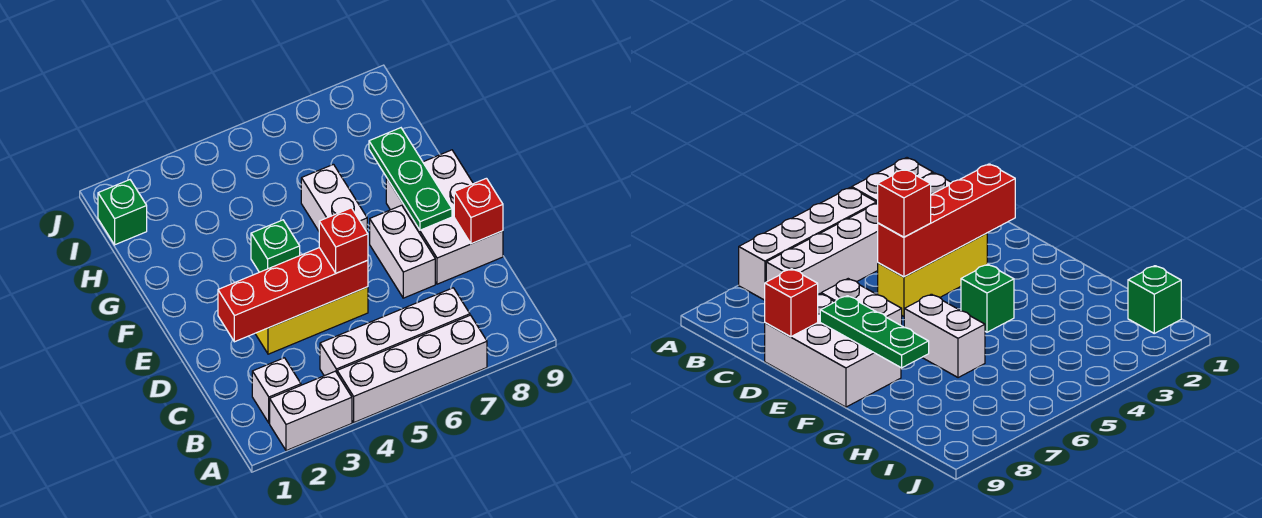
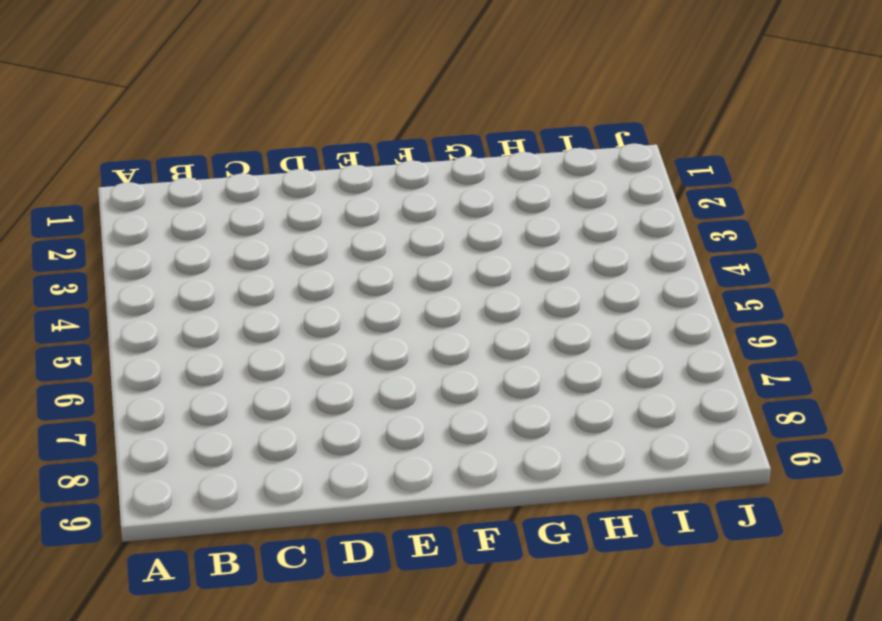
none -> white brick A2:A3 level 1
none -> white brick A4:A7 level 1
none -> white brick B2 level 1

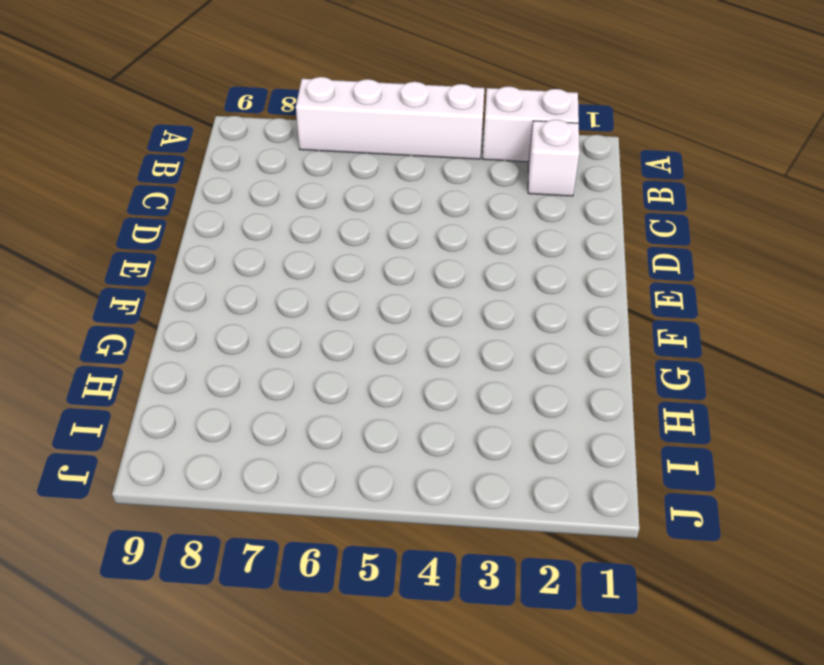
none -> white brick B4:B7 level 1
none -> yellow brick D3:D5 level 1
none -> white brick D7:E7 level 1

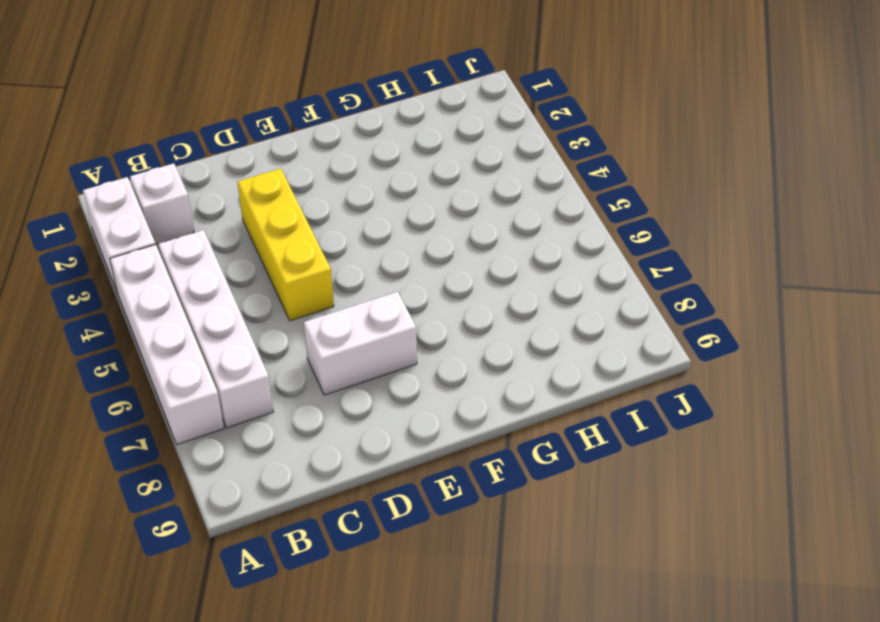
none -> white brick D8:F9 level 1
none -> green brick F4 level 1
none -> white brick F6:G6 level 1

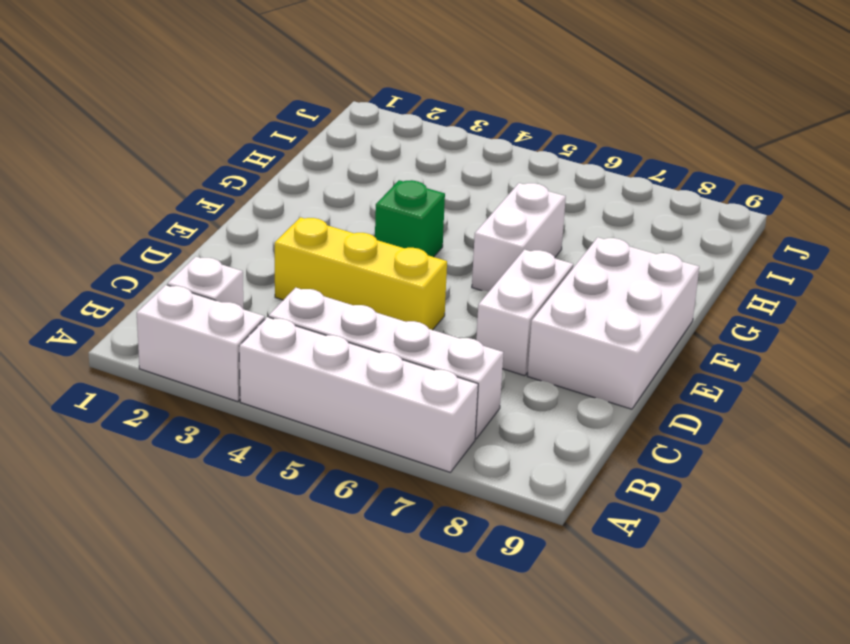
none -> green brick I1 level 1
none -> red brick D2:D5 level 2
none -> red brick D9 level 2

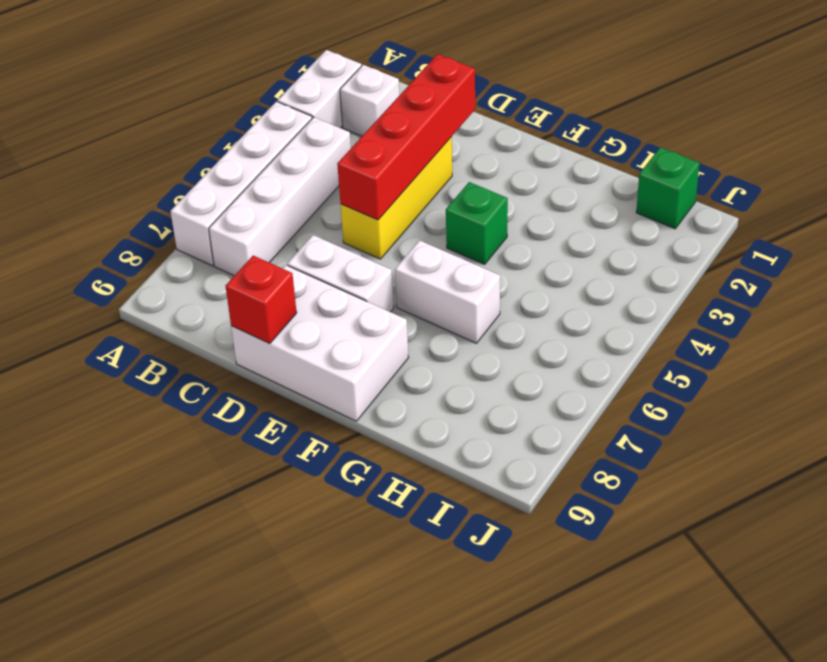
none -> green plate E8:G8 level 2
none -> red brick D5 level 3

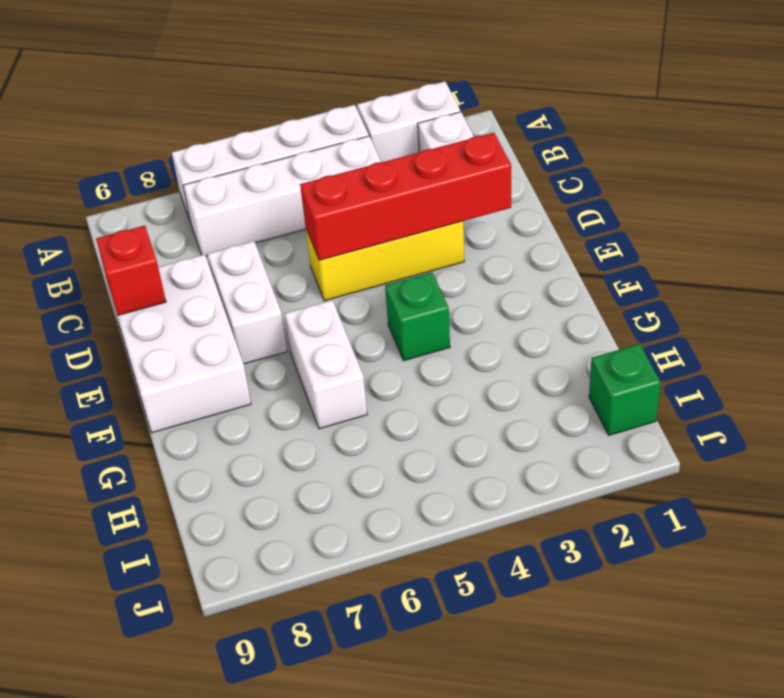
none -> green plate E8:G8 level 2
none -> red brick D5 level 3

